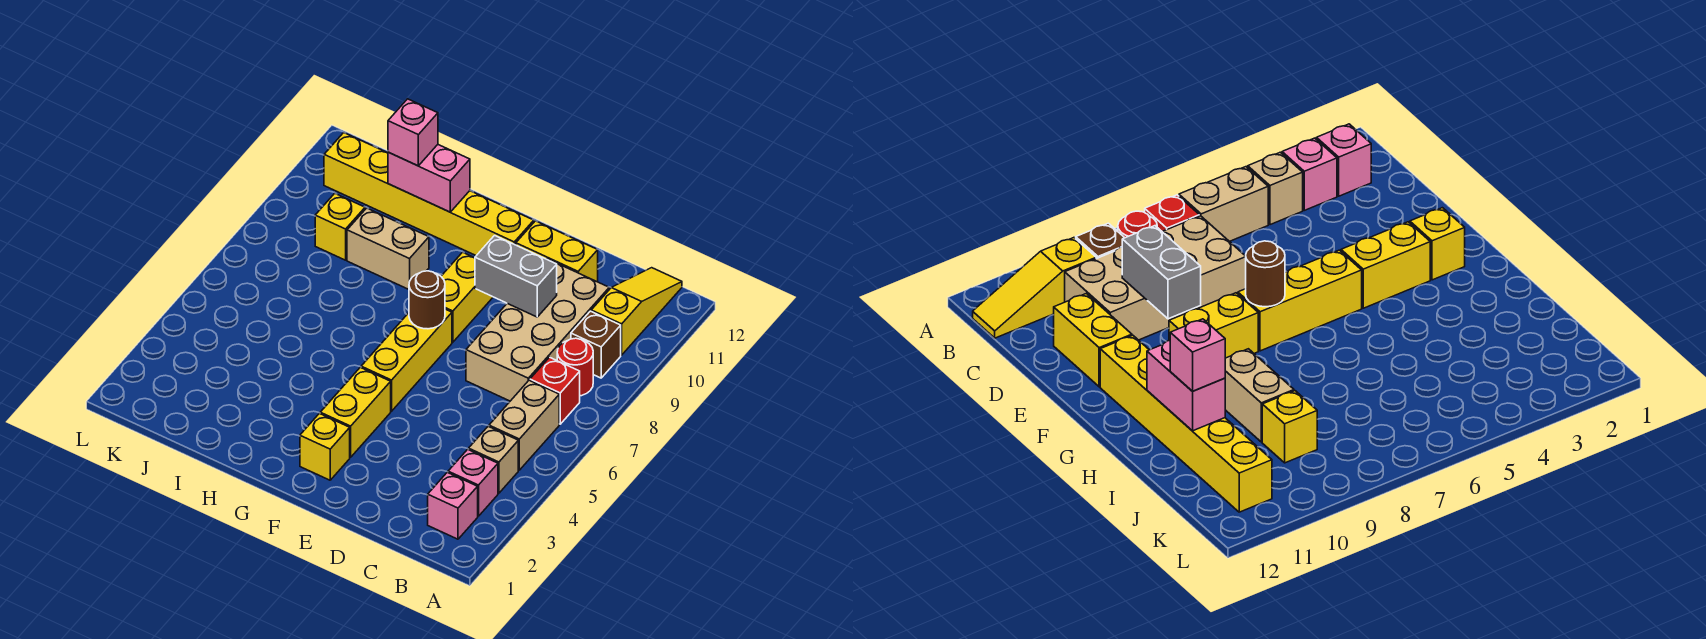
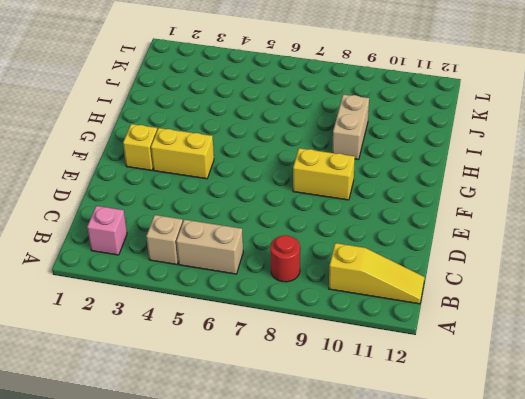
none -> pink brick B3 level 1
none -> red brick B7 level 1
none -> brown brick B9 level 1

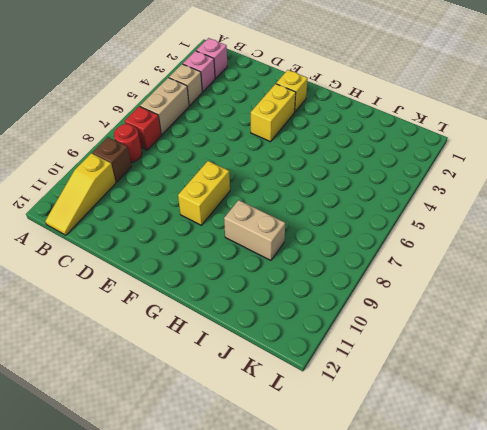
none -> tan brick C7:D10 level 1
none -> yellow brick D11:E11 level 1
none -> yellow brick F5:F7 level 1

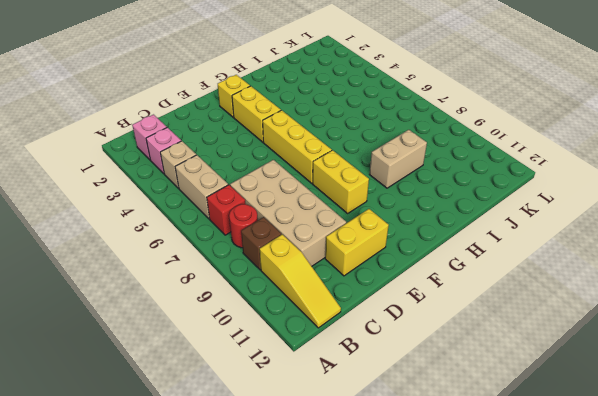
none -> yellow brick F11:K11 level 1
none -> yellow brick J9 level 1
none -> grey brick D9:E9 level 2

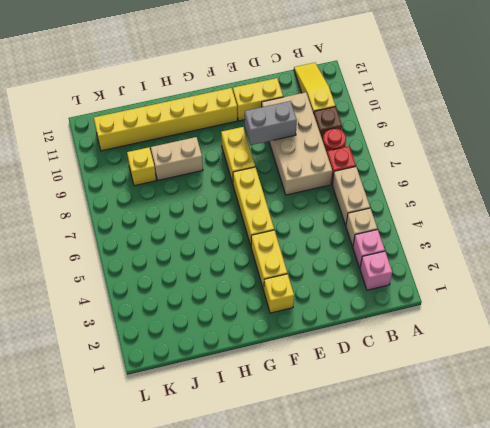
none -> brown round brick F7 level 2
none -> pink brick H11:I11 level 2
none -> pink brick I11 level 3

